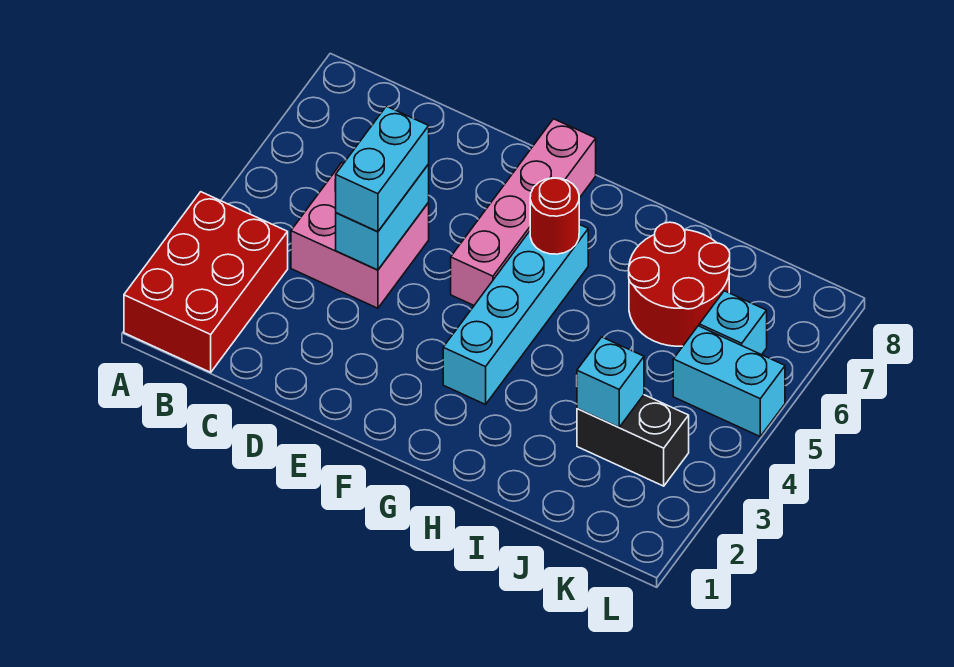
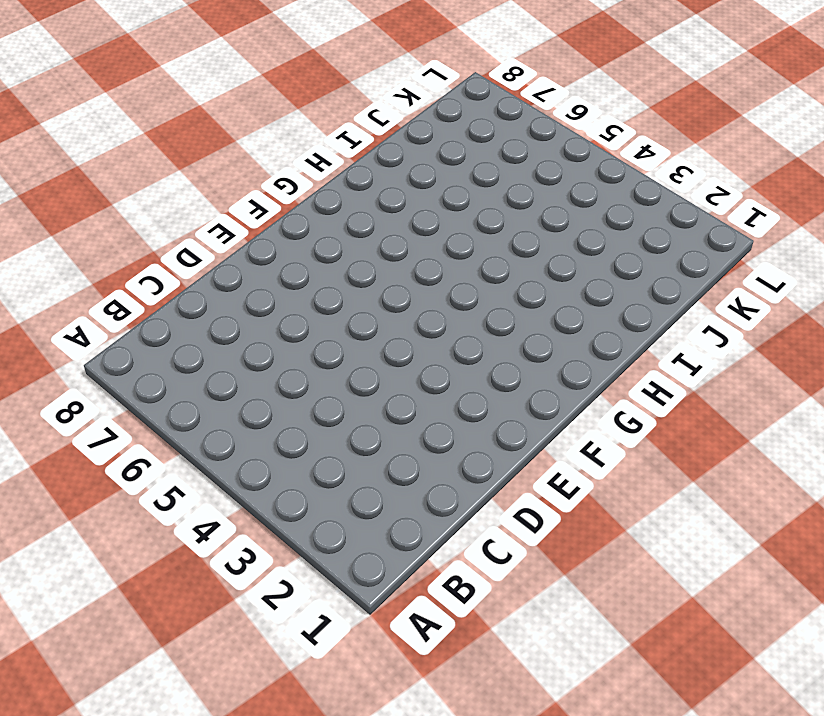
none -> red brick A1:B3 level 1
none -> pink brick C4:D5 level 1
none -> pink brick F5:F8 level 1

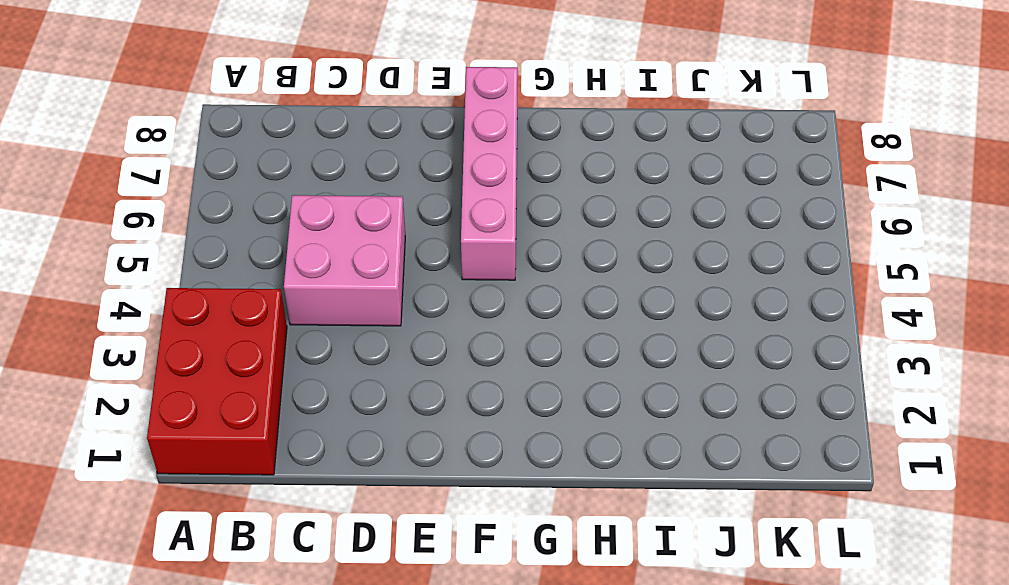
none -> cyan brick G3:G6 level 1
none -> red round brick I6:J7 level 1
none -> black brick J3:K3 level 1

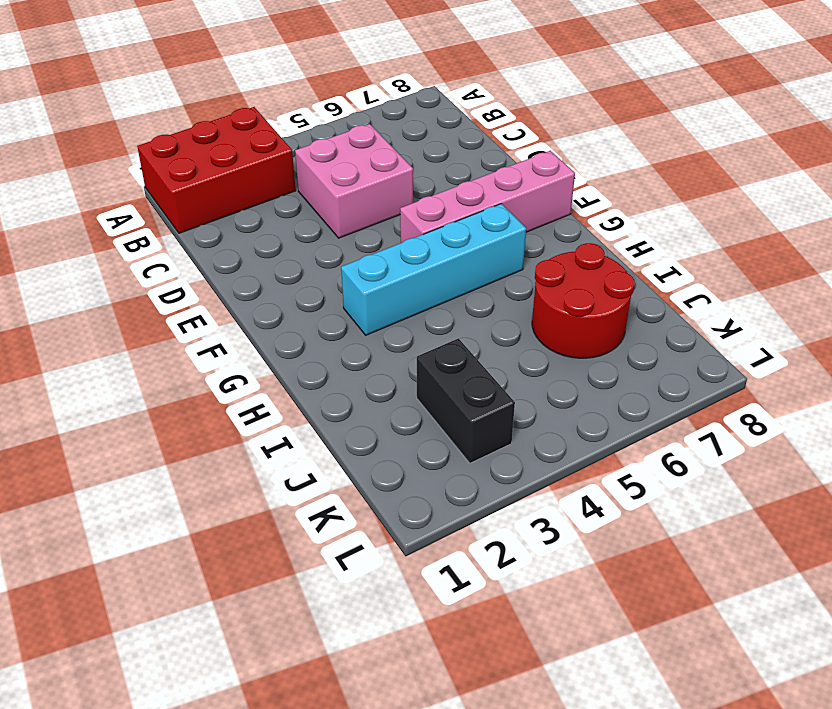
none -> cyan brick K5:L5 level 1
none -> cyan brick K6 level 1
none -> cyan brick D4:D5 level 2

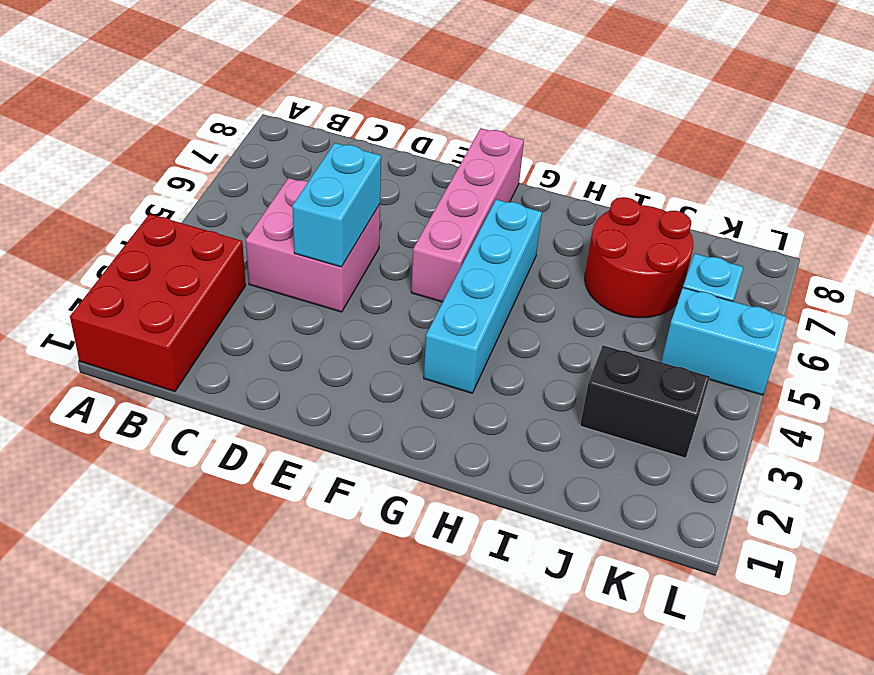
none -> red round brick G6 level 2
none -> cyan brick J3 level 2
none -> cyan brick D4:D5 level 3

